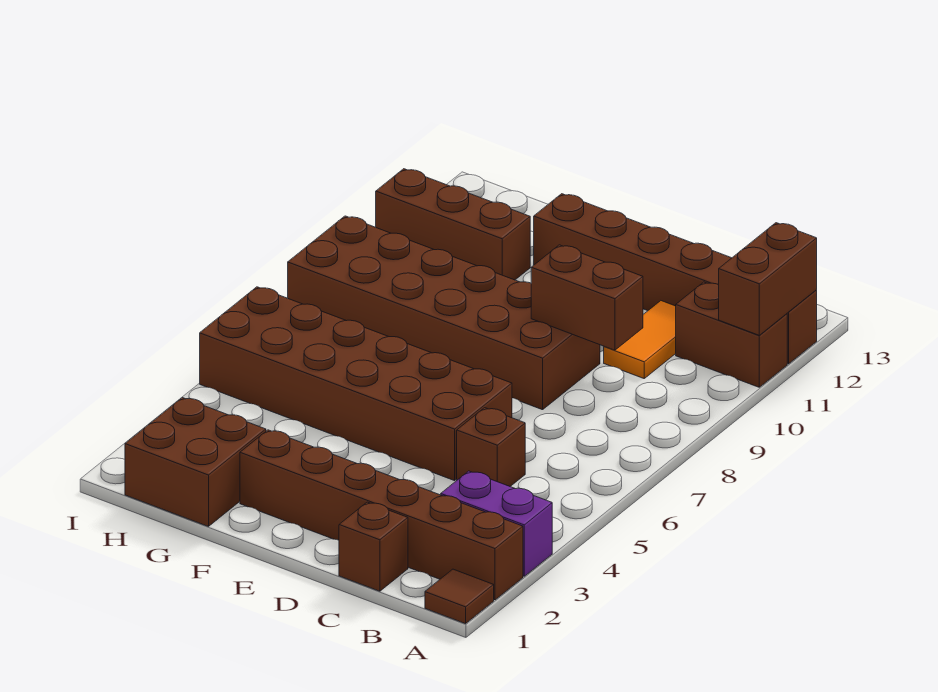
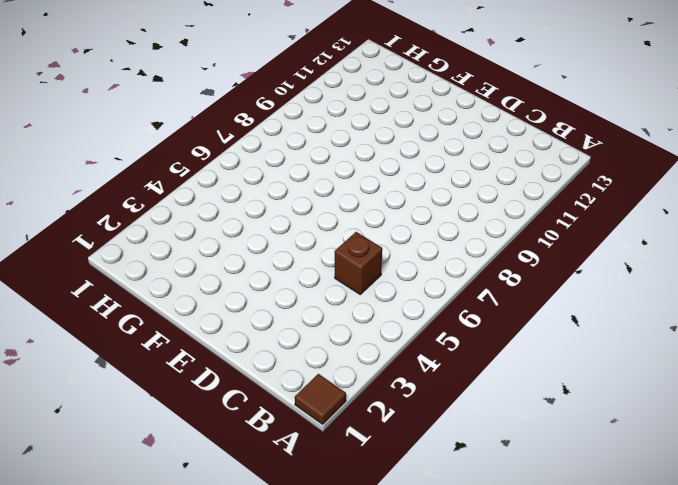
none -> brown brick A2:F2 level 1
none -> purple brick A3:B3 level 1
none -> brown brick A11:B11 level 1

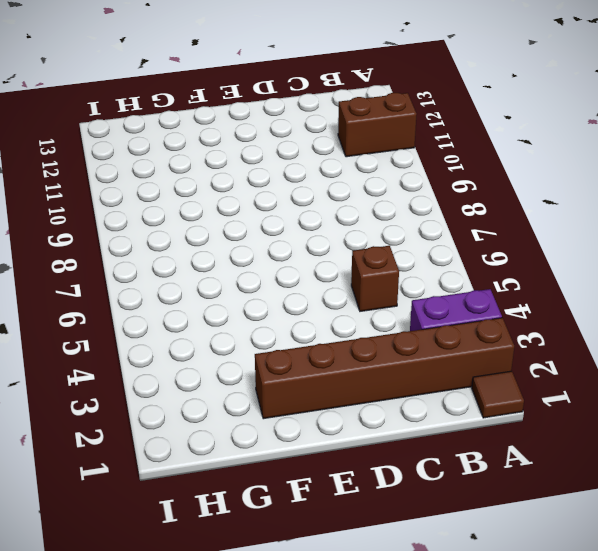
none -> brown brick A12:F12 level 1
none -> brown brick C1 level 1
none -> orange tile C10:C11 level 1

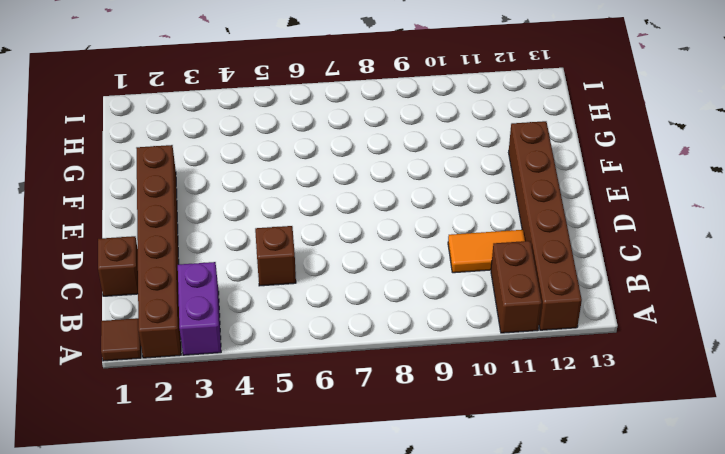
none -> brown brick D5:I6 level 1
none -> brown brick D8:I9 level 1
none -> brown brick G1:H2 level 1

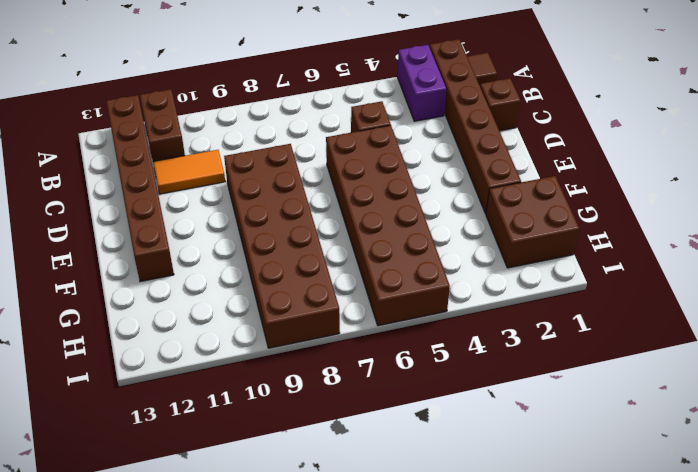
none -> brown brick G11:I11 level 1
none -> brown brick A11:A12 level 2
none -> brown brick C9:D9 level 2

